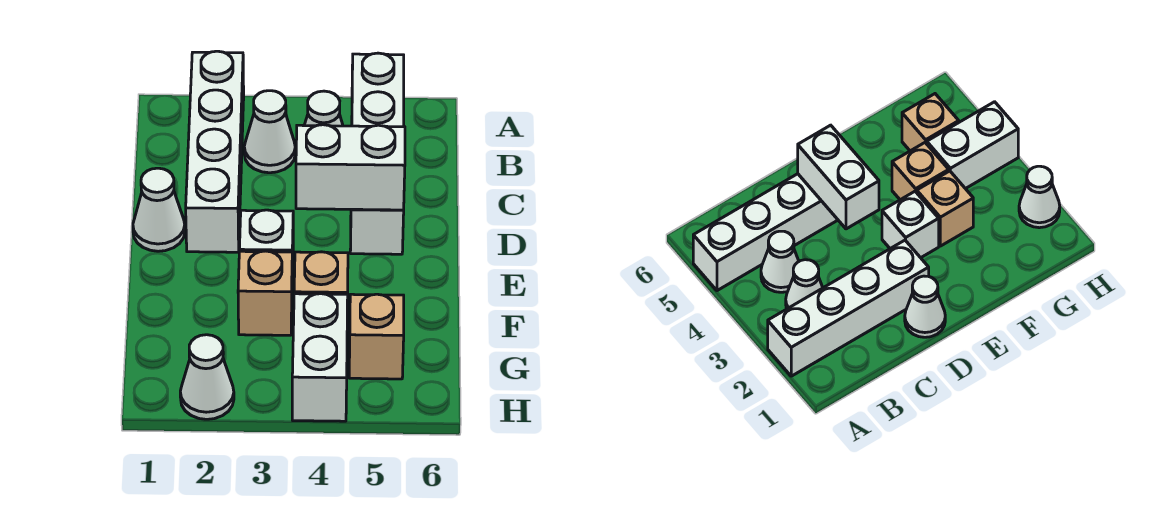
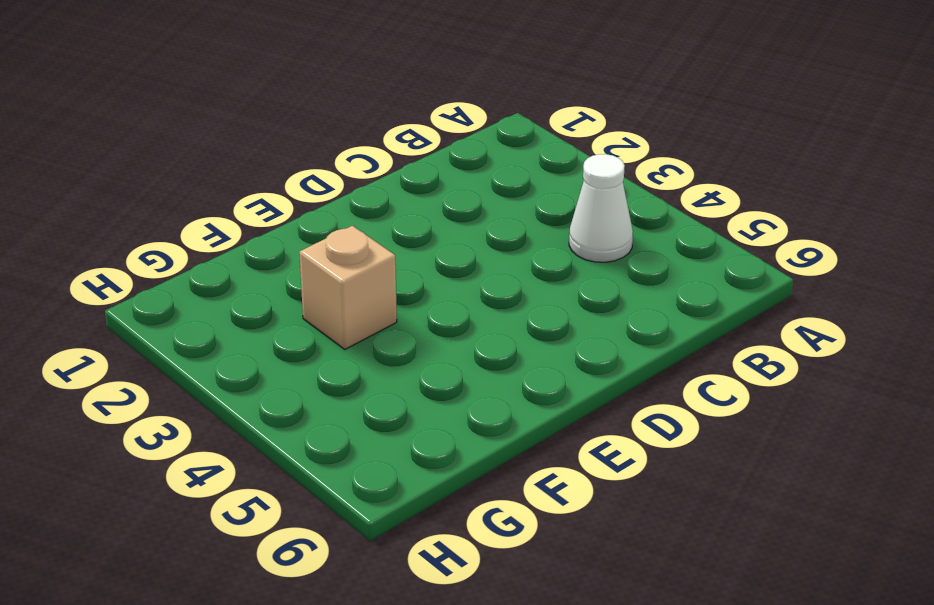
none -> white brick A2:D2 level 1
none -> white brick A5:D5 level 1
none -> white cone B3 level 1

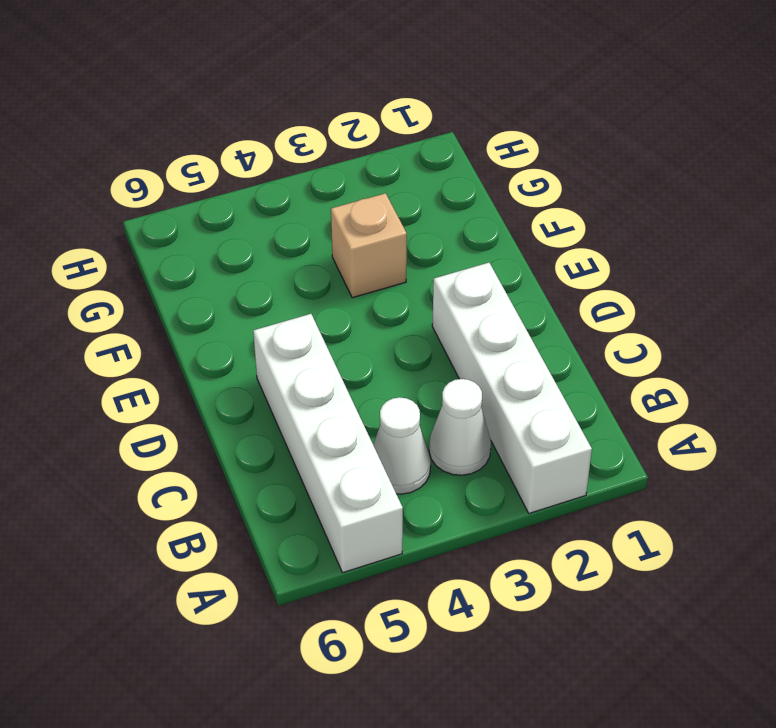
none -> white cone D1 level 1
none -> white brick E3 level 1
none -> tan brick F4 level 1

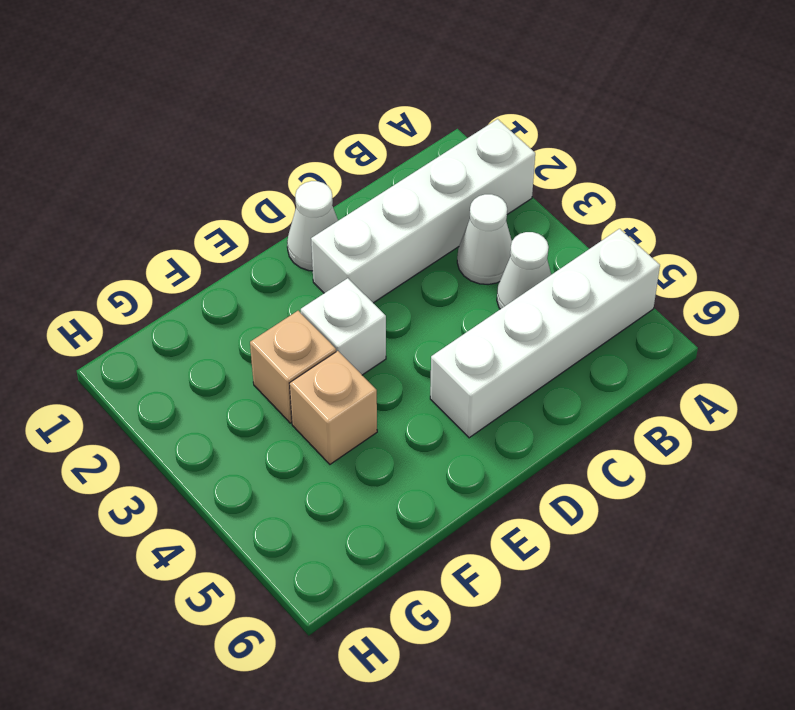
none -> white brick G4:H4 level 1
none -> tan brick G5 level 1
none -> white cone H2 level 1

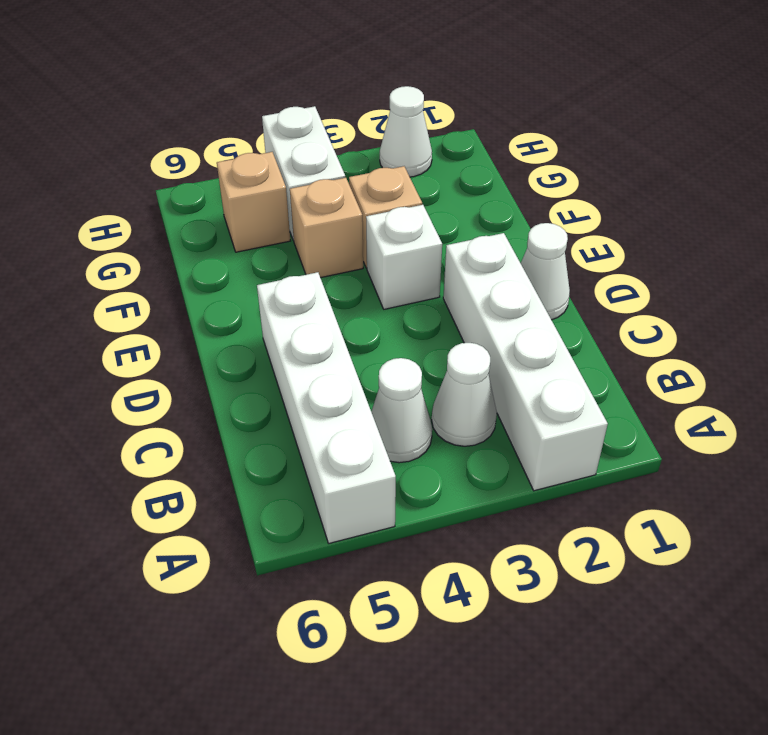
none -> white brick D4:D5 level 2

